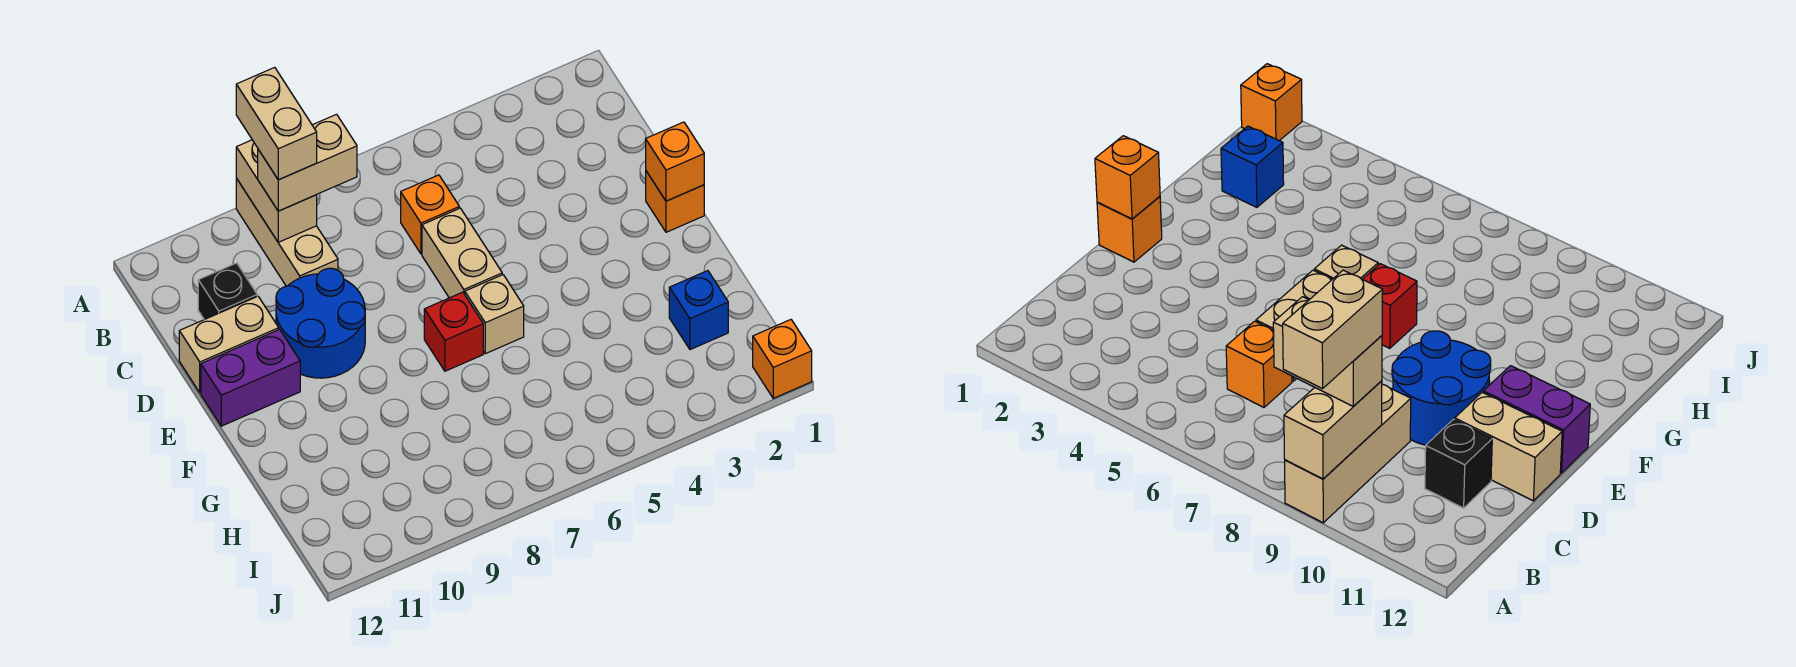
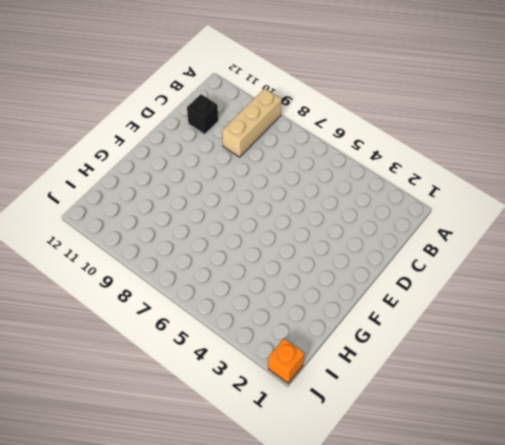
none -> orange brick C6 level 1
none -> tan brick D6:E6 level 1
none -> blue round brick D9:E10 level 1

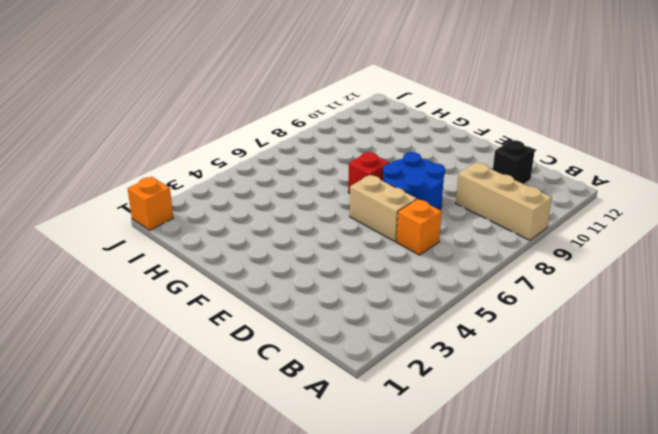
blue round brick D7:E8 level 1 -> blue round brick D9:E10 level 1
none -> tan brick D11:D12 level 1
none -> orange brick E1 level 1
none -> purple brick E11:E12 level 1

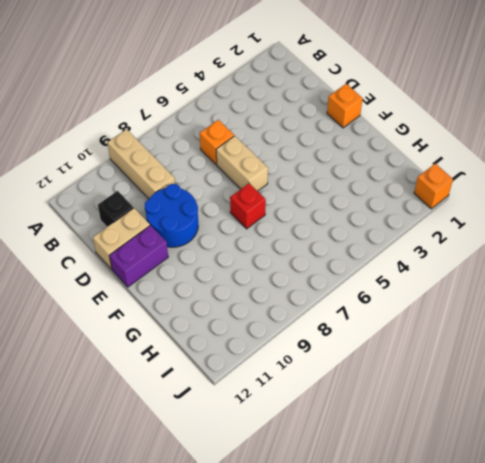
none -> tan brick F6 level 1
none -> blue brick H2 level 1
none -> tan brick A9:B9 level 2

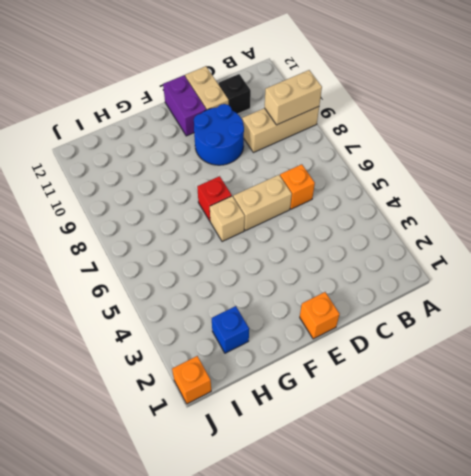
none -> orange brick E1 level 2
none -> tan brick B8:B9 level 3
none -> tan brick A9:B9 level 4

